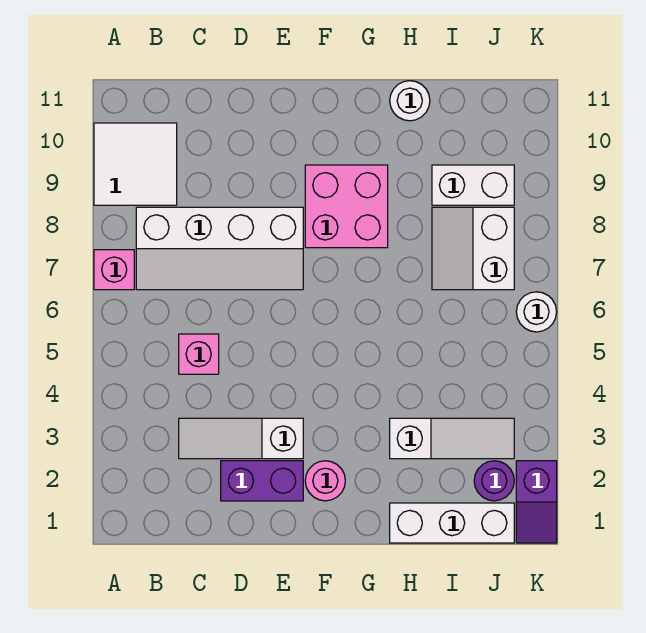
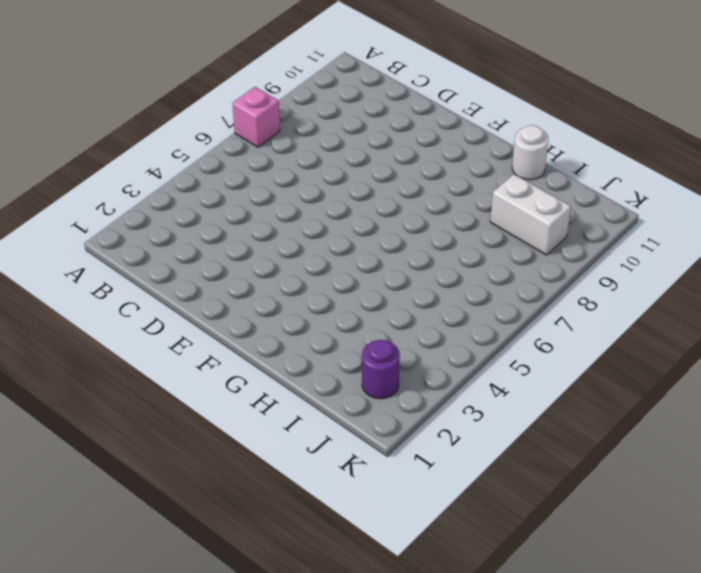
none -> white tile A9:B10 level 1
none -> white slope B7:E8 level 1 top 8
none -> white slope C3:E3 level 1 top E

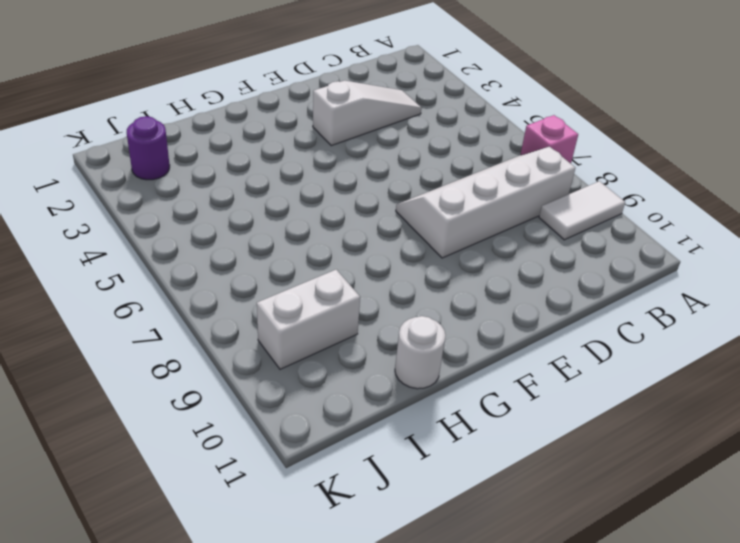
white tile A9:B9 level 1 -> white tile A9:B10 level 1
none -> pink brick C5 level 1
none -> purple brick D2:E2 level 1
none -> pink round brick F2 level 1

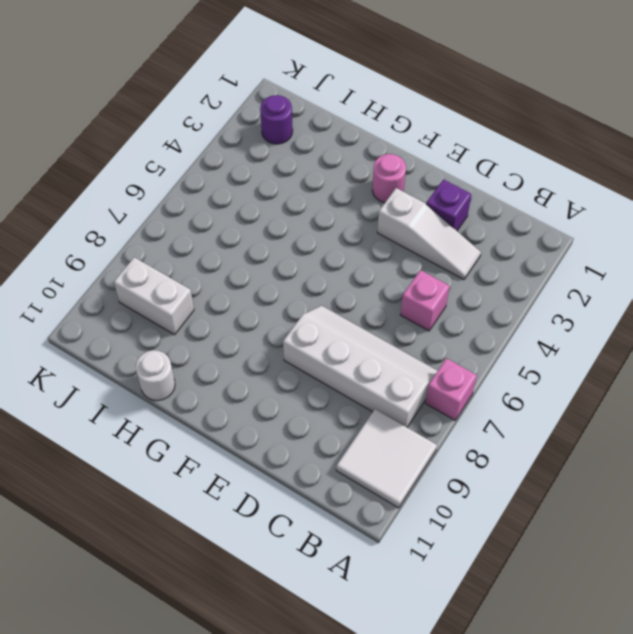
purple brick D2 level 1 -> purple brick D2:E2 level 1
none -> pink brick F8:G9 level 1
none -> white brick H1:J1 level 1
none -> white slope H3:J3 level 1 top H

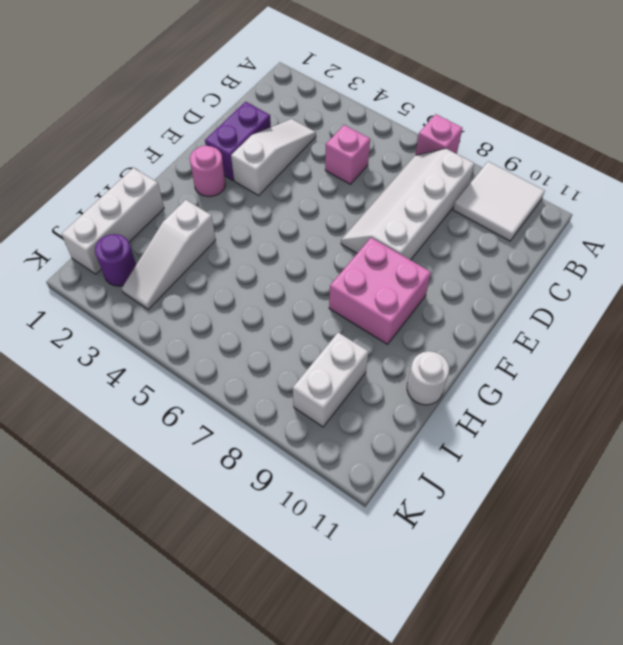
none -> white slope I7:J8 level 1 top J
none -> purple slope K1:K2 level 1 top 2
none -> white round brick K6 level 1

